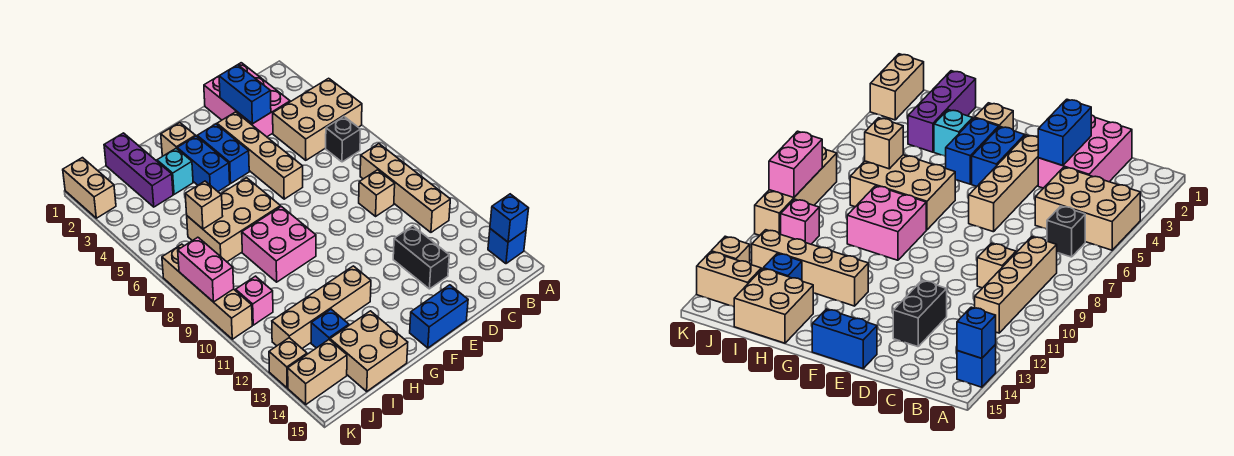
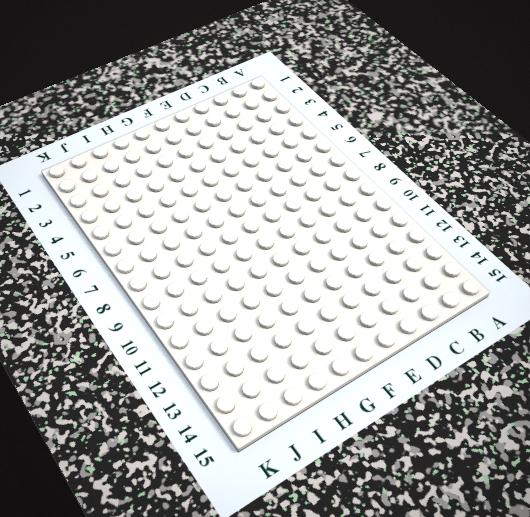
none -> tan brick A4:C5 level 1
none -> blue brick A14 level 1
none -> black brick B6 level 1

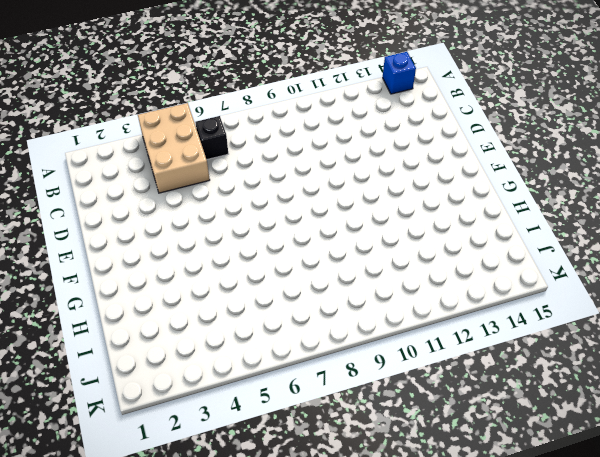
none -> tan brick B8:B11 level 1
none -> pink brick C1:D3 level 1
none -> tan brick C9 level 1

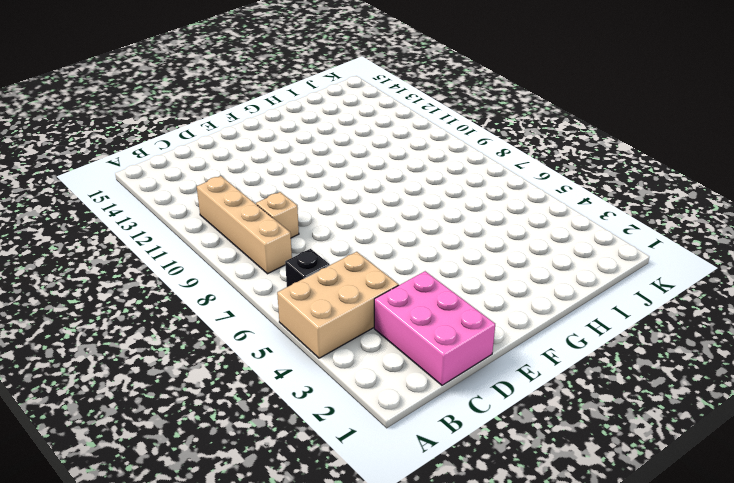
none -> blue brick A14 level 1
none -> black brick D12:D13 level 1
none -> tan brick E3:E6 level 1

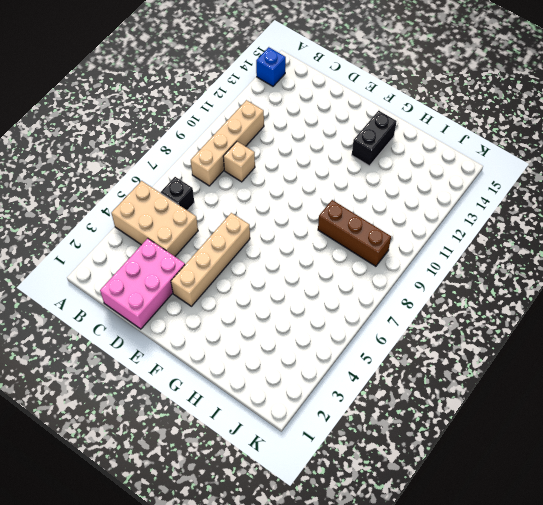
black brick G13:G14 level 1 -> black brick D12:D13 level 1
brown brick H9:J9 level 1 -> pink brick G8:H9 level 1
none -> blue brick E15:F15 level 1
none -> blue brick F3:F4 level 1
none -> tan brick G2 level 1

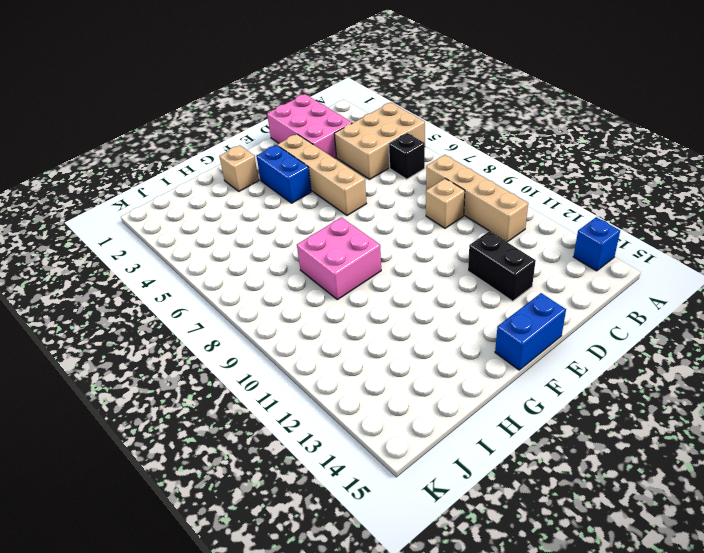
none -> blue brick G3:G4 level 1
none -> tan brick G6:I7 level 1
none -> tan brick G12:J12 level 1

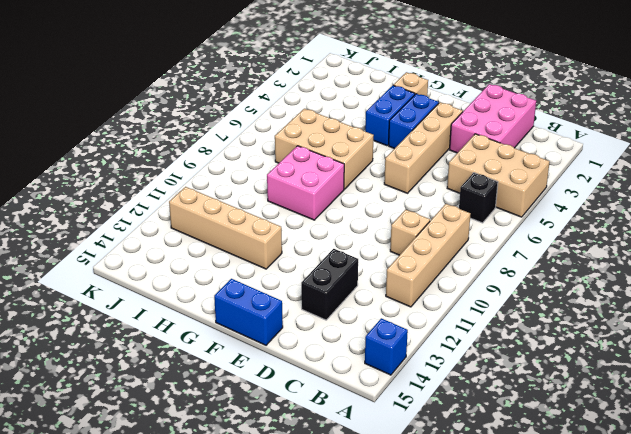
none -> cyan brick H3 level 1
none -> tan brick H14:I15 level 1
none -> purple brick I1:I3 level 1

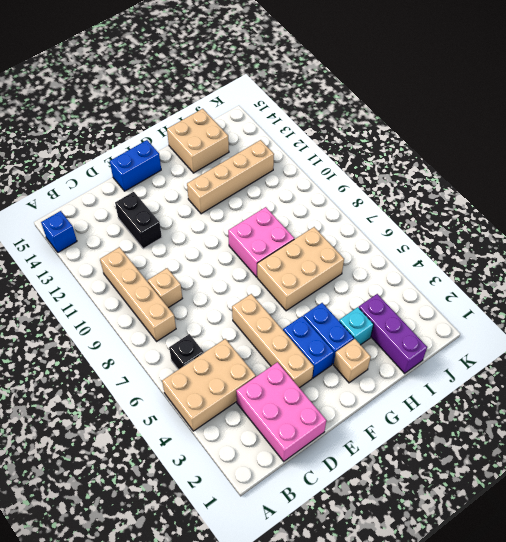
none -> blue brick I13 level 1
none -> pink brick J10 level 1
none -> tan brick J14:K14 level 1

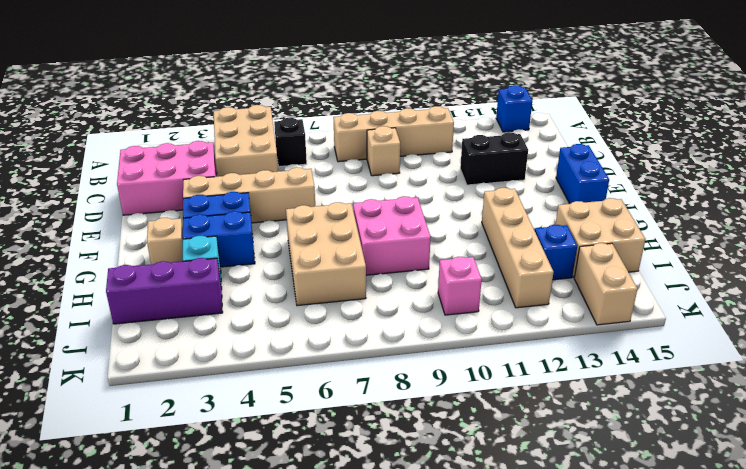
none -> tan brick K1:K2 level 1
none -> tan brick K7:K10 level 1
none -> tan brick K13 level 1

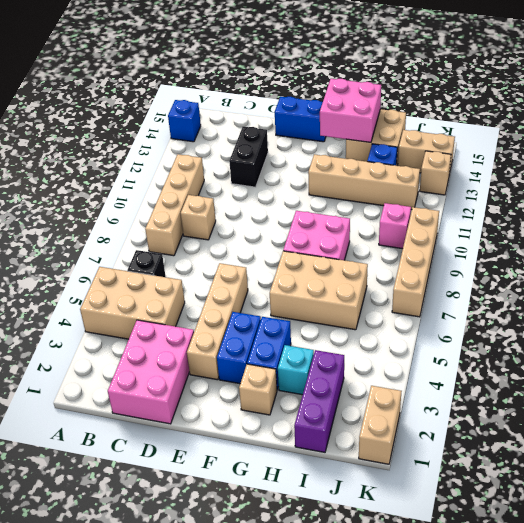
pink brick G14:H15 level 2 -> none
none -> blue brick A14 level 2
none -> blue brick D2:D3 level 2
none -> tan brick I6 level 2

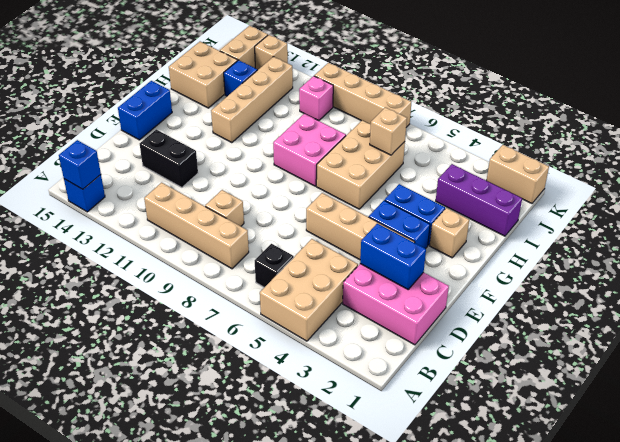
none -> cyan brick H3 level 1
none -> pink brick K8:K9 level 2

